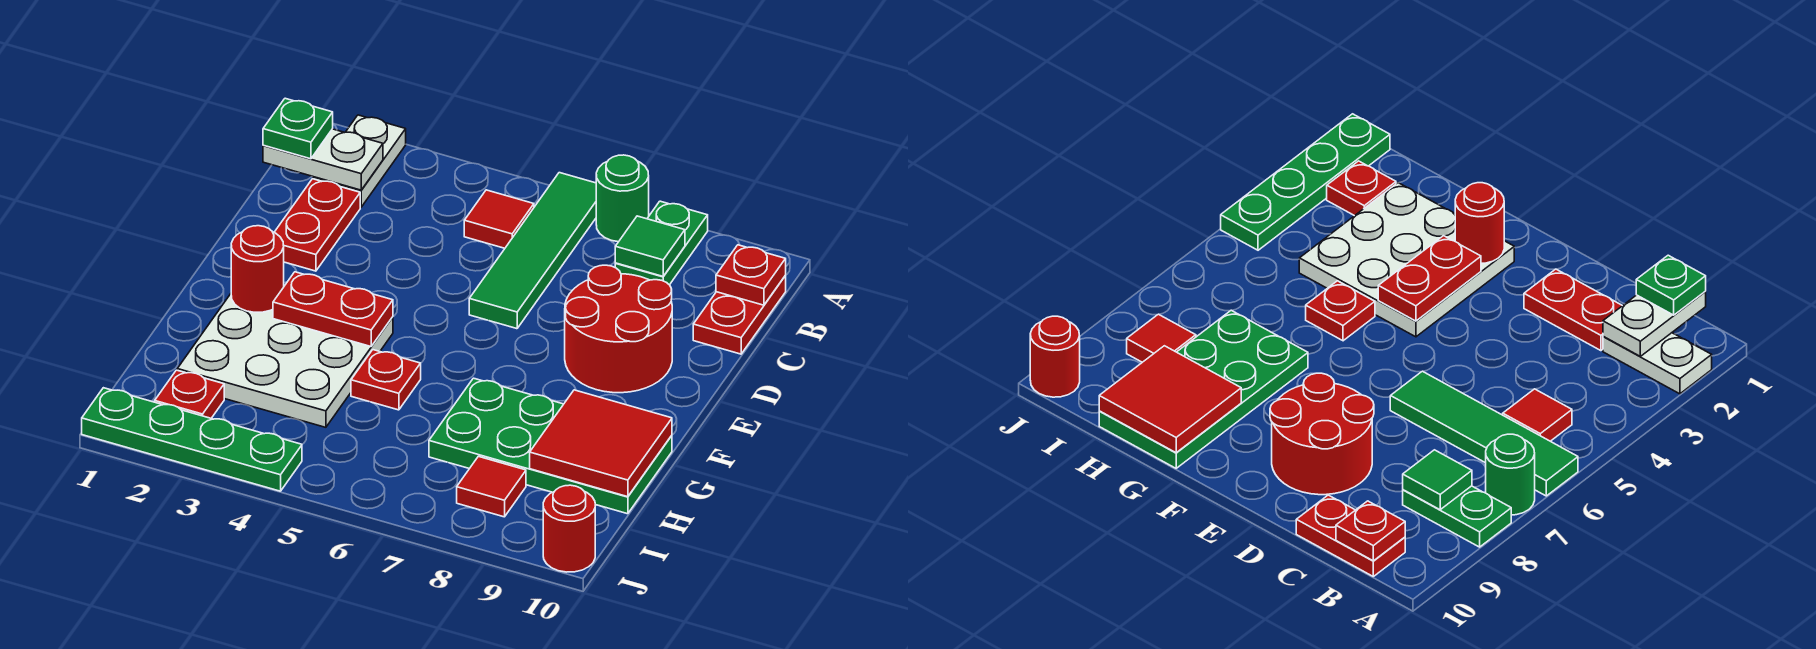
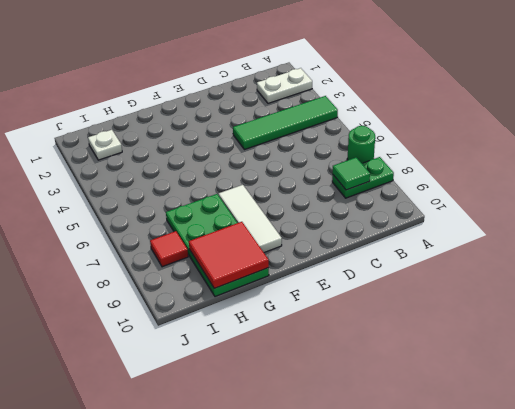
green tile A4:D4 level 1 -> green tile A6:D6 level 1
white tile F7:F9 level 1 -> none
white plate I2 level 1 -> red plate I2 level 1
none -> red tile B5 level 1
none -> red plate B10:C10 level 1
none -> red plate C2:D2 level 1

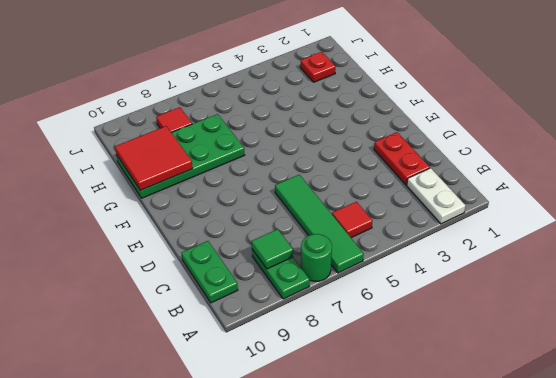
green plate B10:C10 level 1 -> red plate B10:C10 level 1
none -> red round brick D8:E9 level 1
none -> white plate F2:H4 level 1
none -> red plate G5 level 1

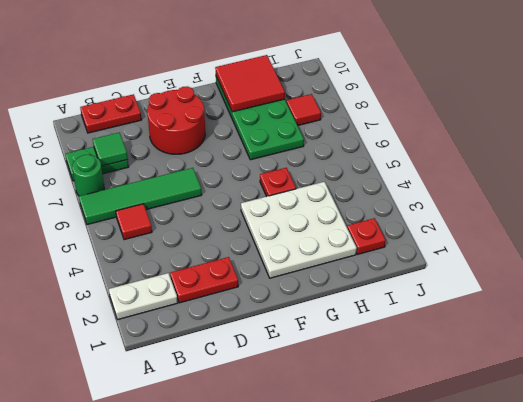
none -> green plate J1:J4 level 1
none -> red round brick J10 level 1
none -> white plate B1:B2 level 2

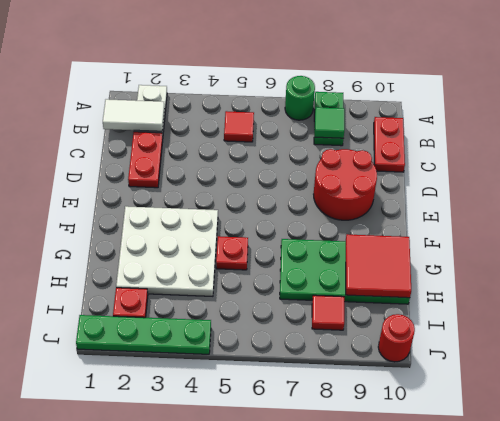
white tile B1:B2 level 2 -> white plate B1:B2 level 2
none -> green tile A6:D6 level 1
none -> red plate B10 level 2
none -> red round brick F2 level 2

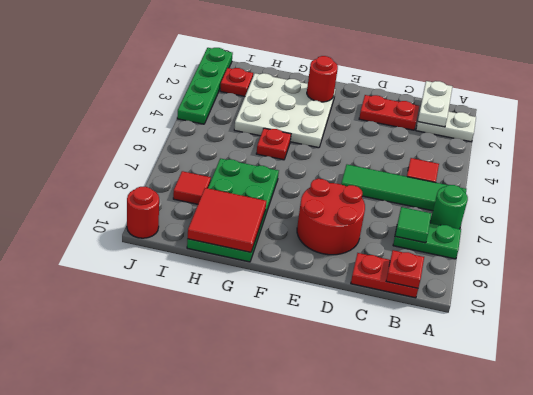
none -> red plate F3:F4 level 2
none -> green plate B1 level 3

